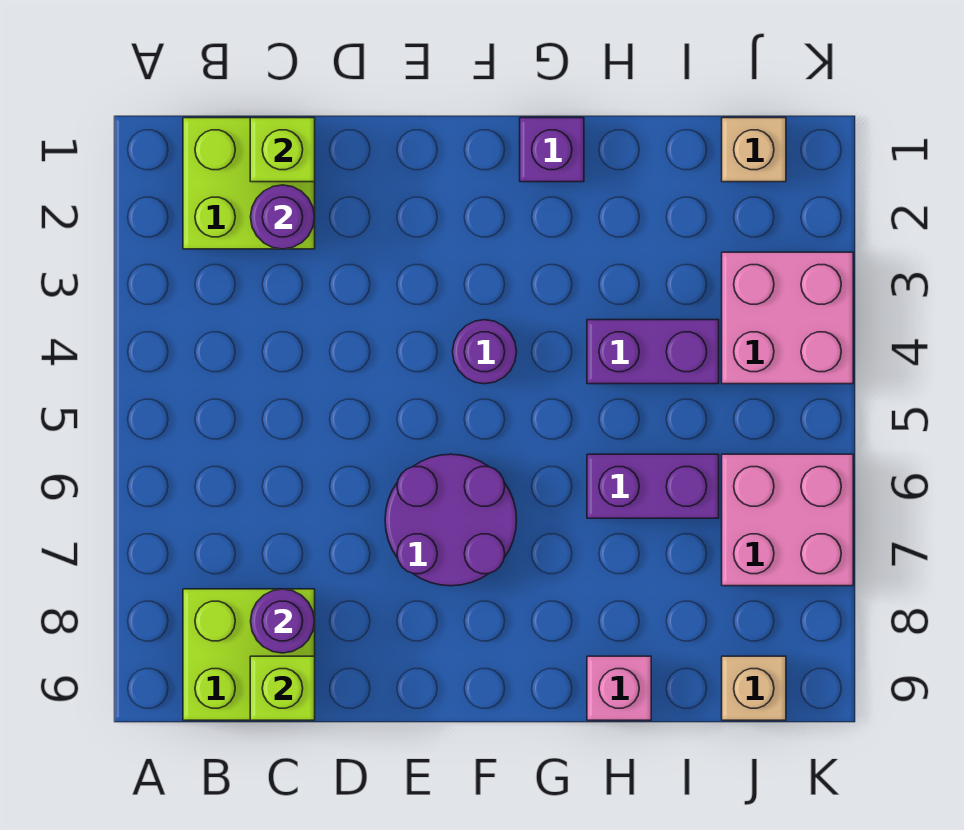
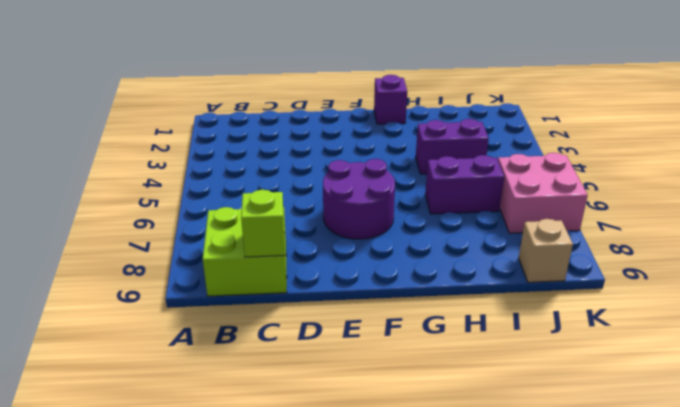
none -> lime brick B1:C2 level 1
none -> purple round brick F4 level 1
none -> pink brick H9 level 1

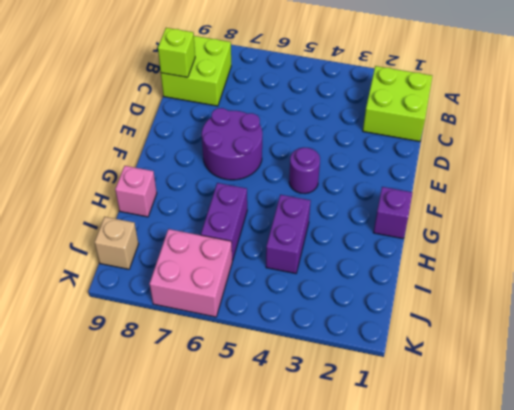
none -> tan brick J1 level 1
none -> pink brick J3:K4 level 1
none -> lime brick C1 level 2

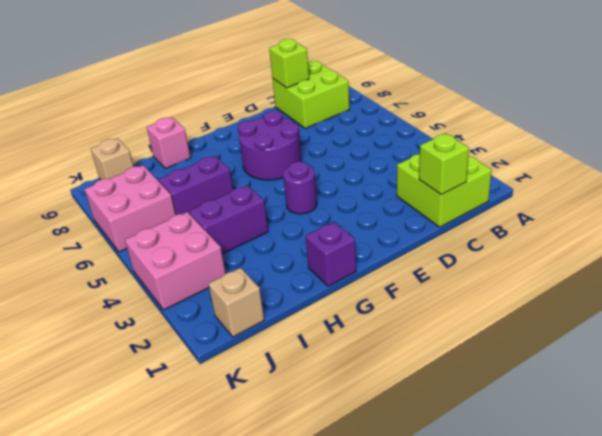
none -> purple round brick C2 level 2
none -> purple round brick C8 level 2

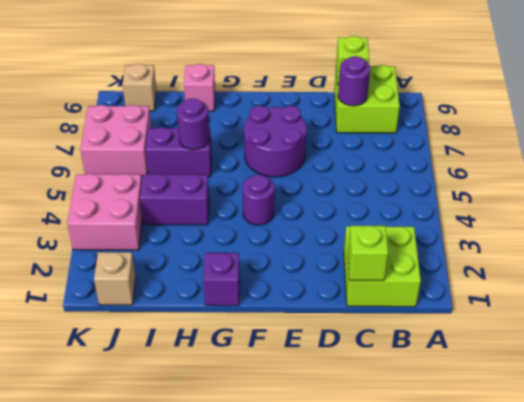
purple round brick H6 level 2 -> purple round brick C2 level 2

